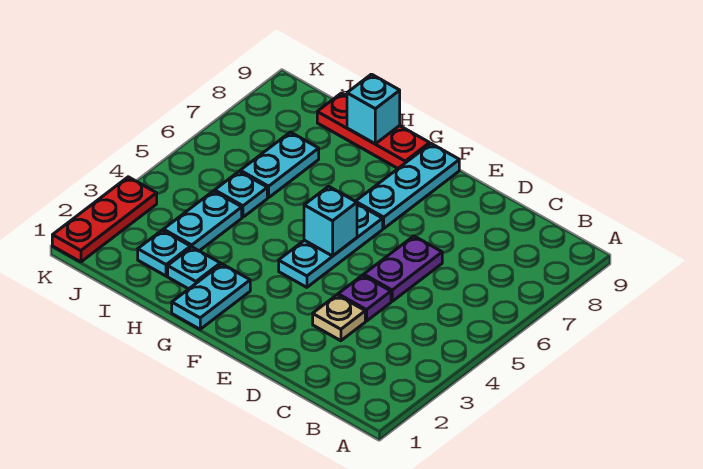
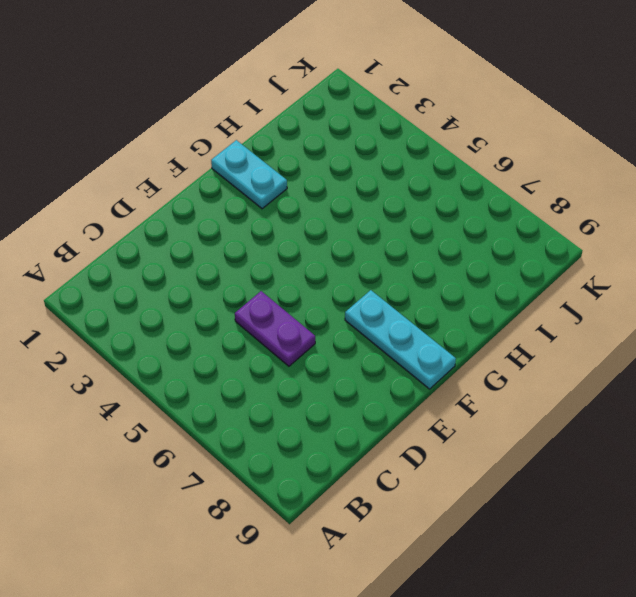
none -> tan plate D3 level 1
none -> purple plate D4 level 1
none -> cyan plate F4:F6 level 1

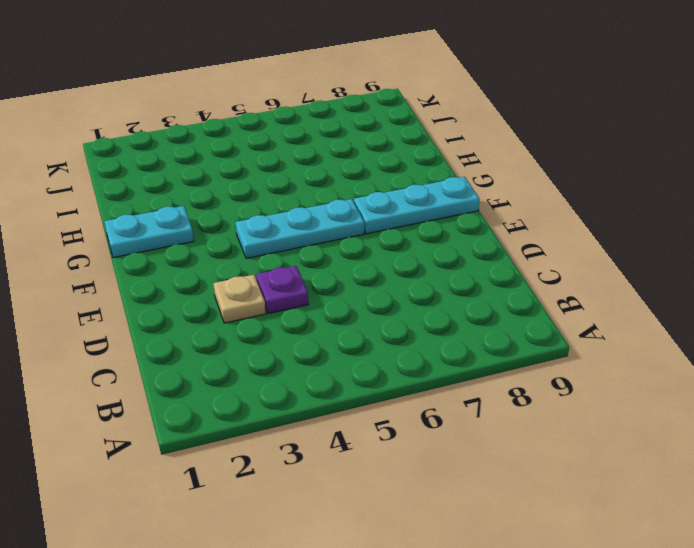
none -> purple plate D5:D6 level 1
none -> red plate G9:I9 level 1
none -> cyan plate H2 level 1

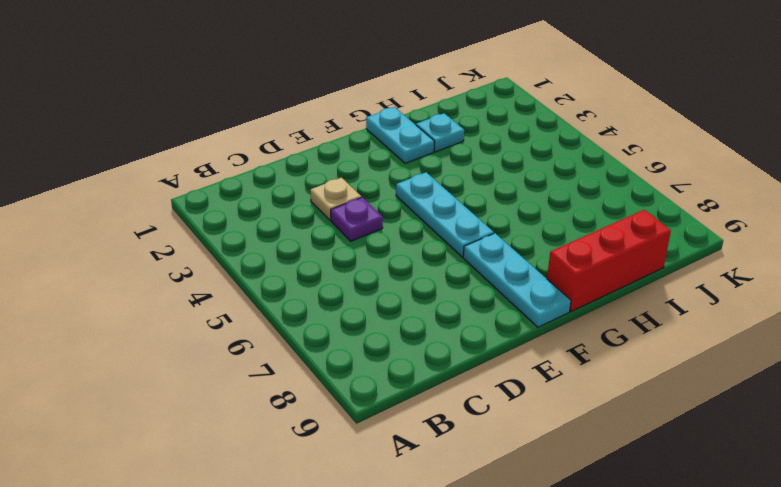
red brick G9:I9 level 1 -> red plate G9:I9 level 1
none -> purple plate D5:D6 level 1
none -> cyan plate I2 level 1
none -> cyan plate I3:I4 level 1

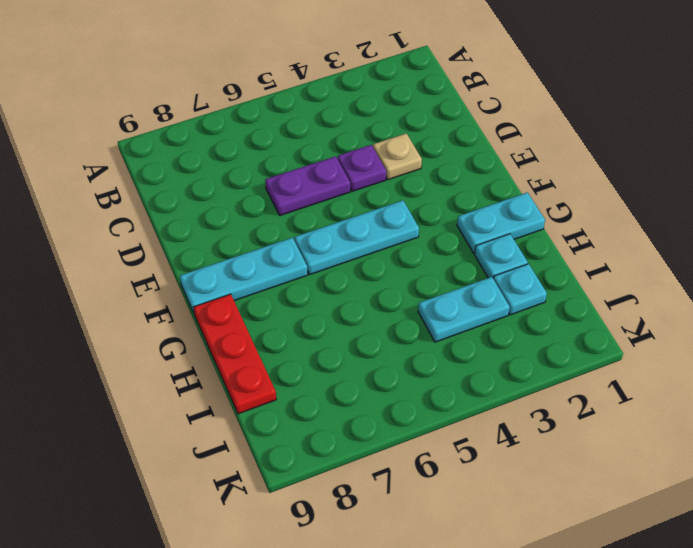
none -> cyan plate I5 level 1
none -> cyan plate I6:I7 level 1
none -> red plate K1:K3 level 1

